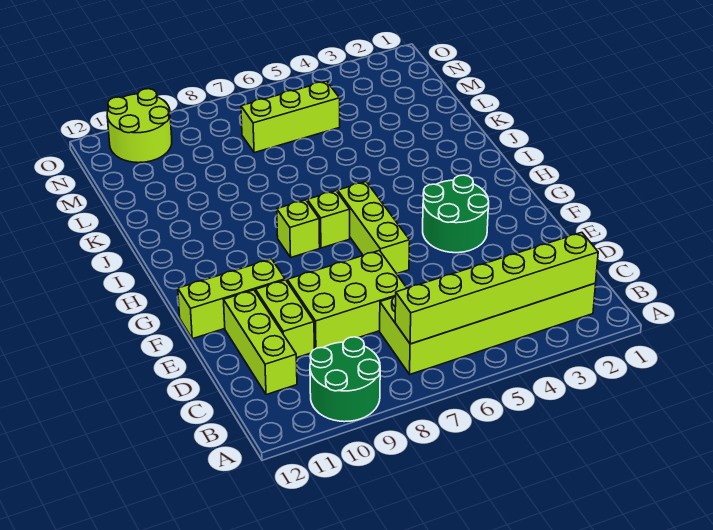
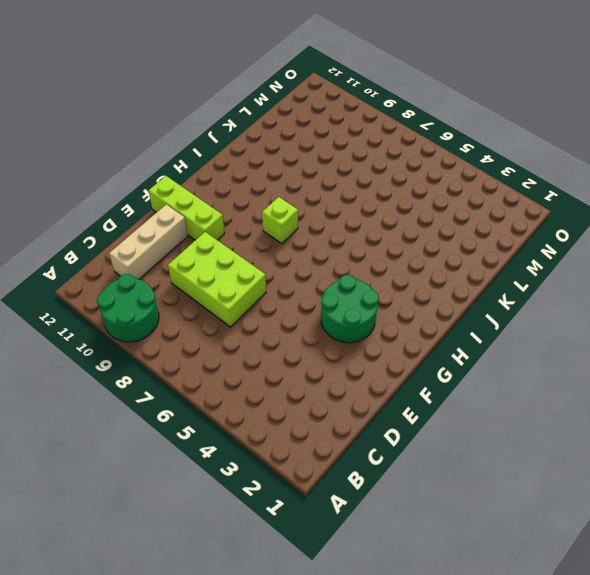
tan brick C11:E11 level 1 -> lime brick C11:E11 level 1
none -> lime brick B2:C7 level 1
none -> lime brick D10:E10 level 1
none -> lime brick F6:H6 level 1

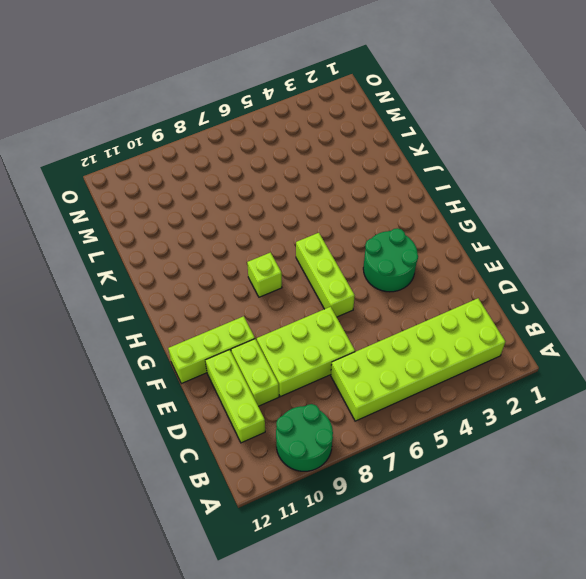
none -> lime brick H7 level 1
none -> lime brick M5:M7 level 1
none -> lime round brick N10:O11 level 1

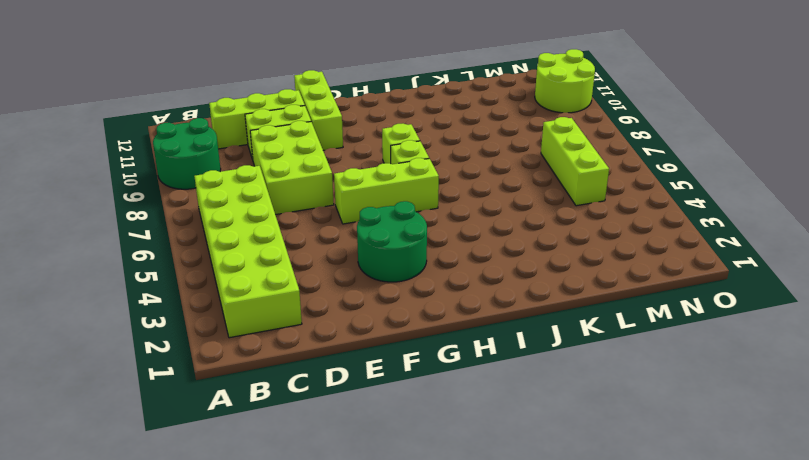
none -> lime brick B2:B7 level 2

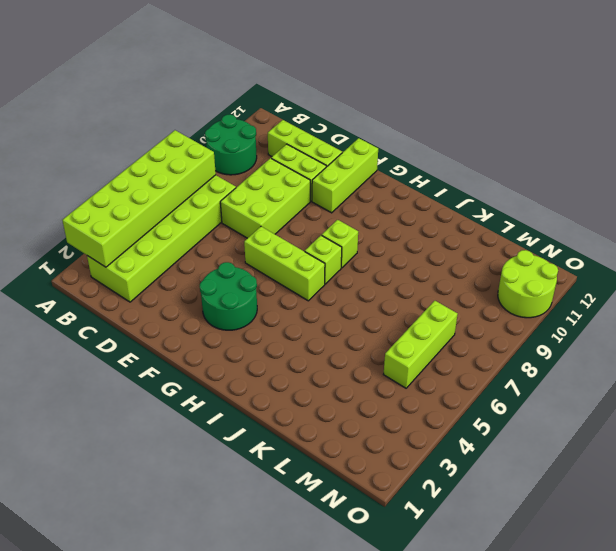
lime brick A2:B7 level 2 -> lime brick B2:B7 level 2

